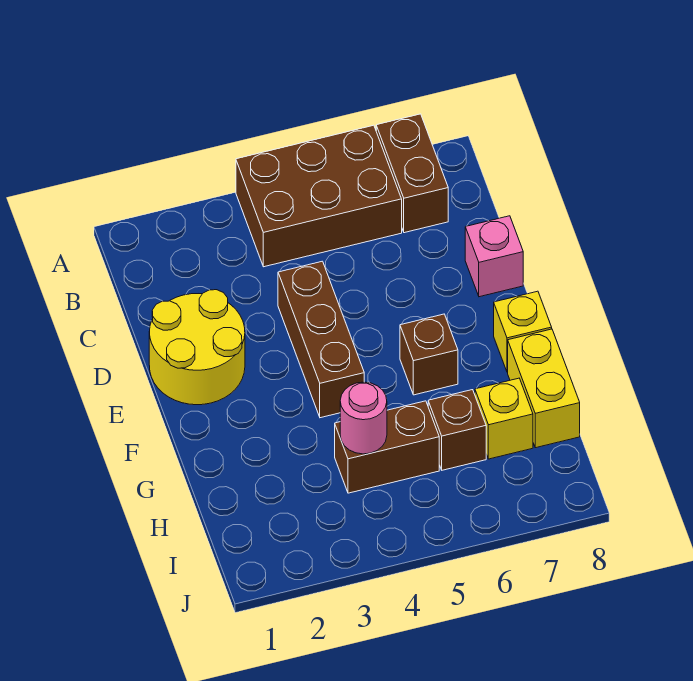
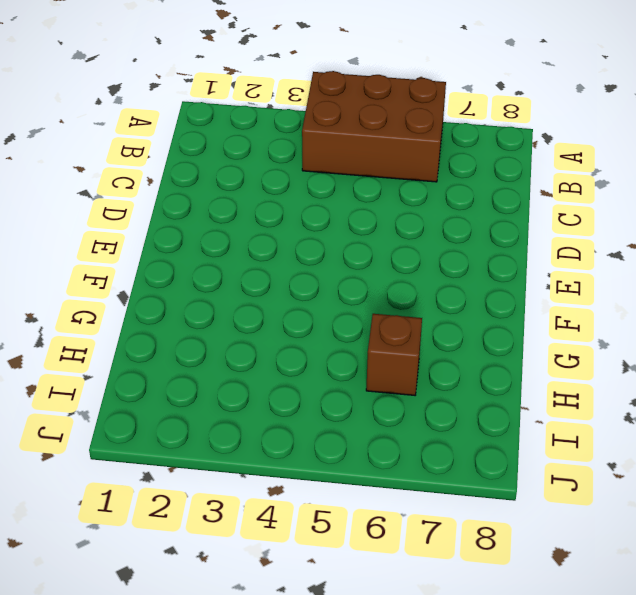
none -> brown brick A7:B7 level 1
none -> yellow round brick D1:E2 level 1
none -> brown brick D4:F4 level 1

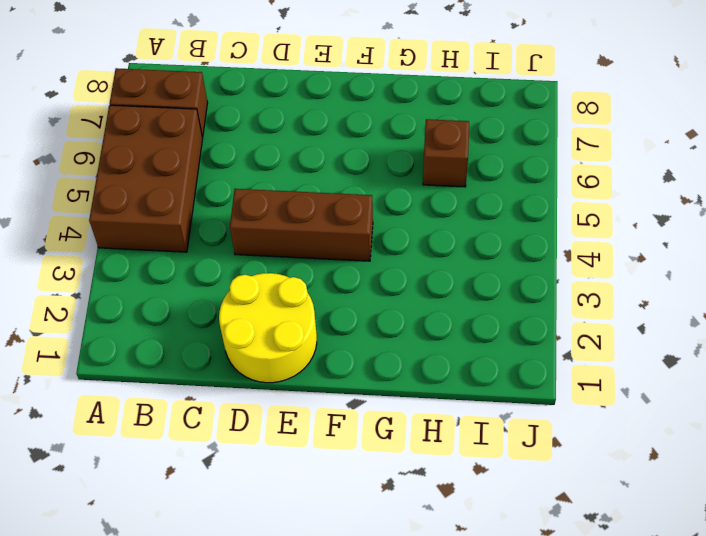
none -> pink brick D8 level 1
none -> brown brick F6 level 1
none -> yellow brick F8 level 1

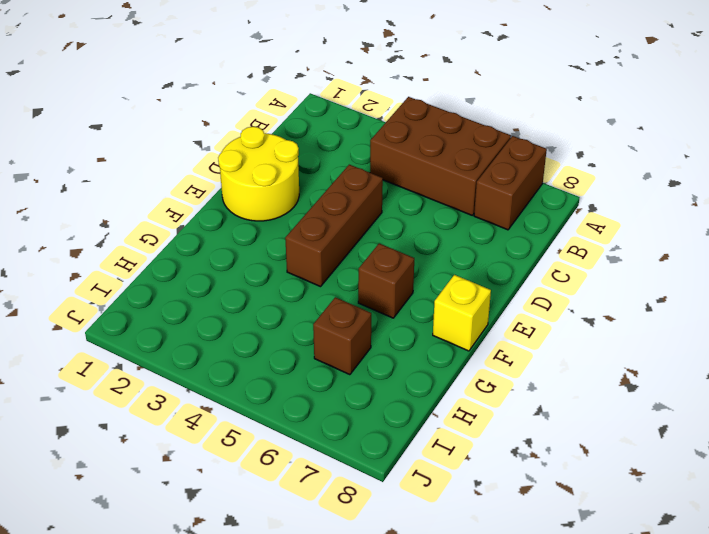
none -> pink brick D8 level 1
none -> yellow brick G8:H8 level 1
none -> brown brick H4:H5 level 1

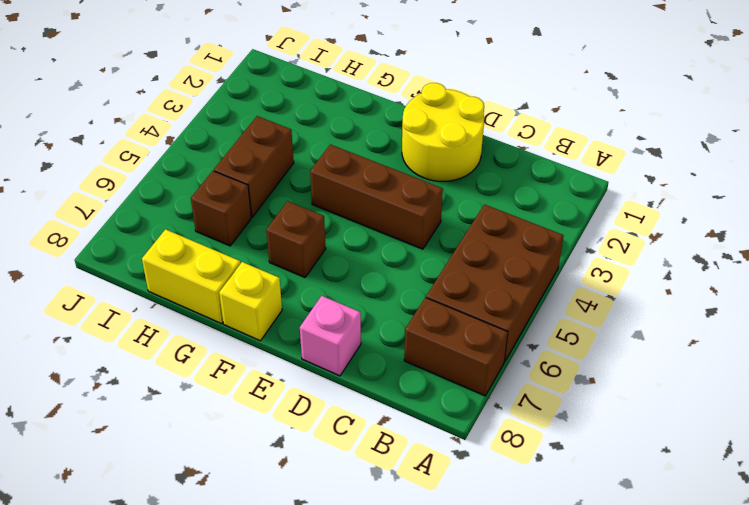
none -> yellow brick H7 level 1
none -> pink round brick H4 level 2

